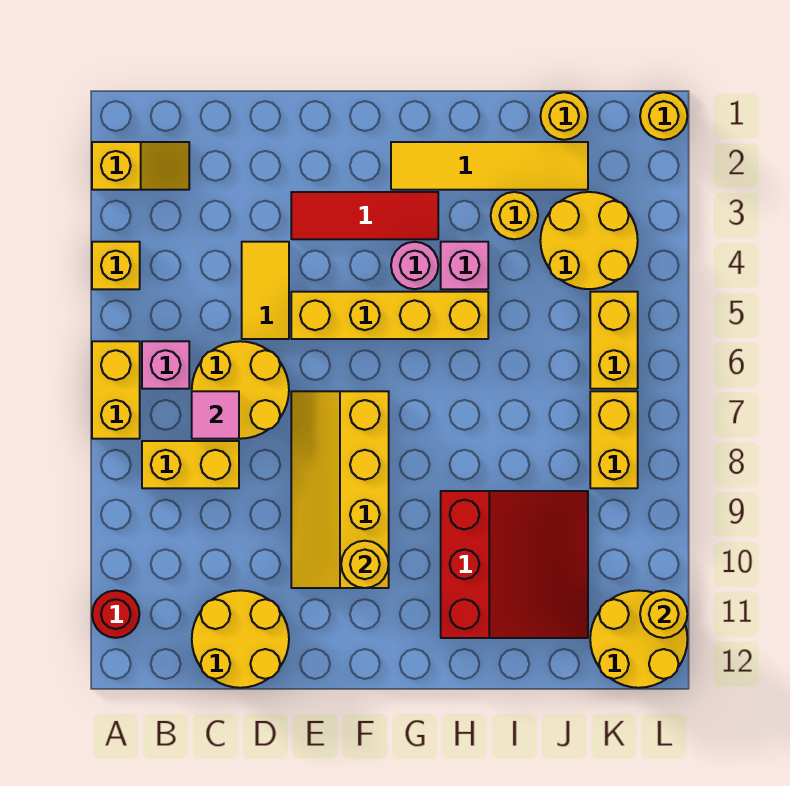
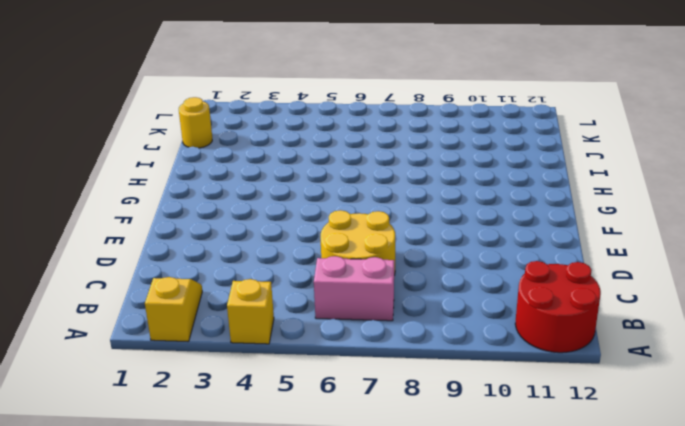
red round brick A11:B12 level 1 -> red round brick A11 level 1
pink brick B6:B7 level 1 -> pink brick B6 level 1
none -> yellow brick A6:A7 level 1
none -> yellow brick B8:C8 level 1
none -> yellow round brick C11:D12 level 1

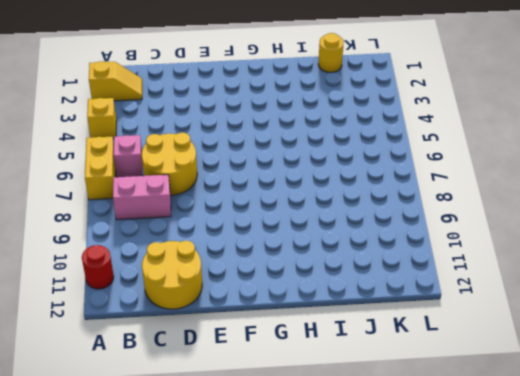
pink brick B8:C8 level 1 -> yellow brick B8:C8 level 1
none -> yellow tile D4:D5 level 1
none -> red tile E3:G3 level 1
none -> yellow brick E5:H5 level 1

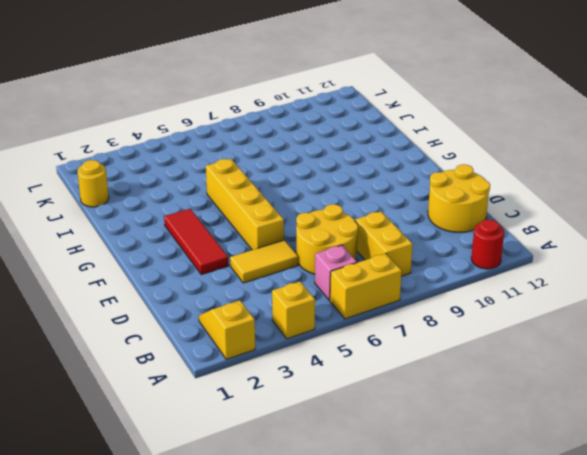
none -> yellow slope E7:F10 level 1 top F
none -> yellow tile G2:J2 level 1
none -> pink round brick G4 level 1

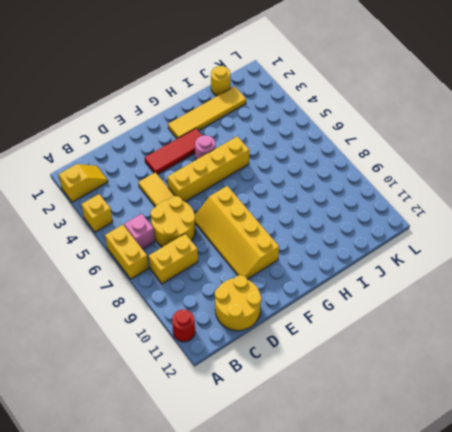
none -> pink brick H4 level 1
none -> red slope H9:J11 level 1 top H
none -> yellow round brick I3 level 1

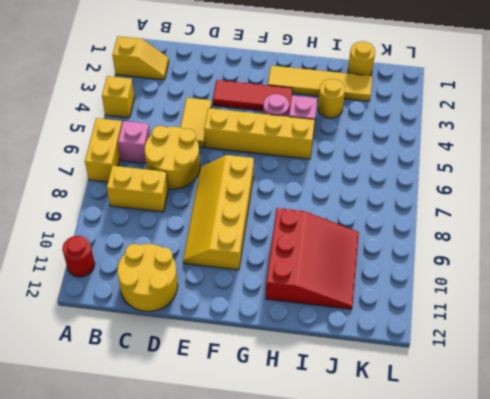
none -> yellow round brick J3:K4 level 1
none -> yellow brick K5:K6 level 1
none -> yellow brick K7:K8 level 1

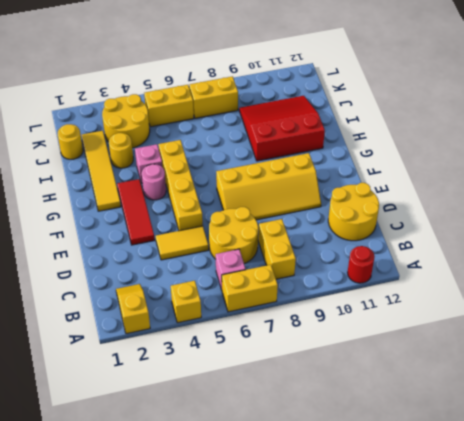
none -> yellow round brick K11:L12 level 1
none -> yellow round brick L1 level 1
none -> pink tile C7 level 2

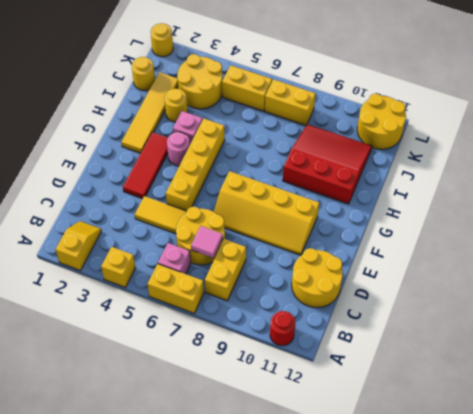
none -> yellow round brick F10 level 2
none -> yellow round brick L11 level 2

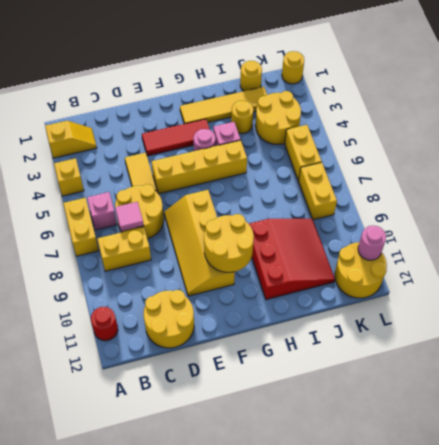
yellow round brick F9:G10 level 2 -> yellow round brick F10 level 2
pink round brick L11 level 2 -> yellow round brick L11 level 2

